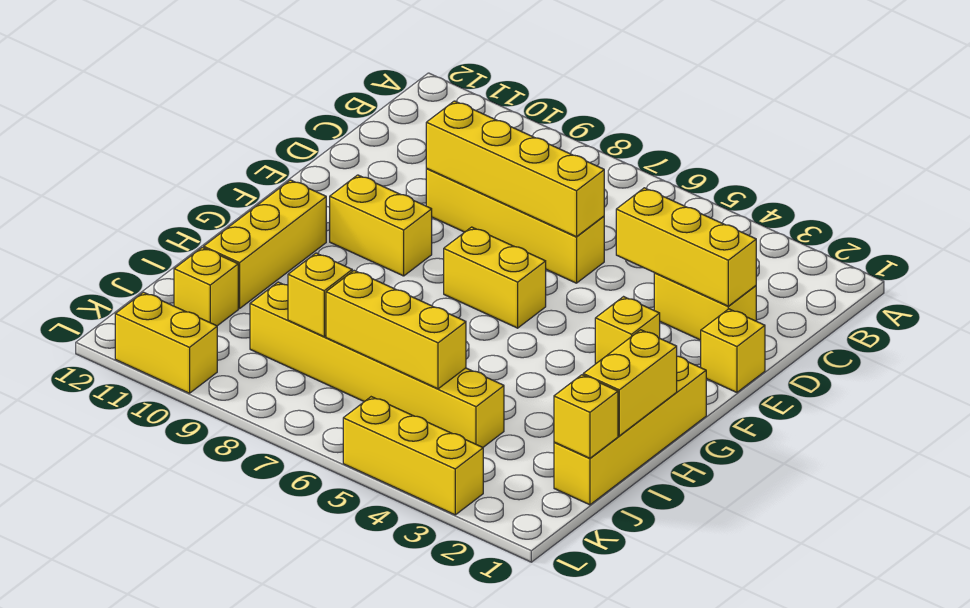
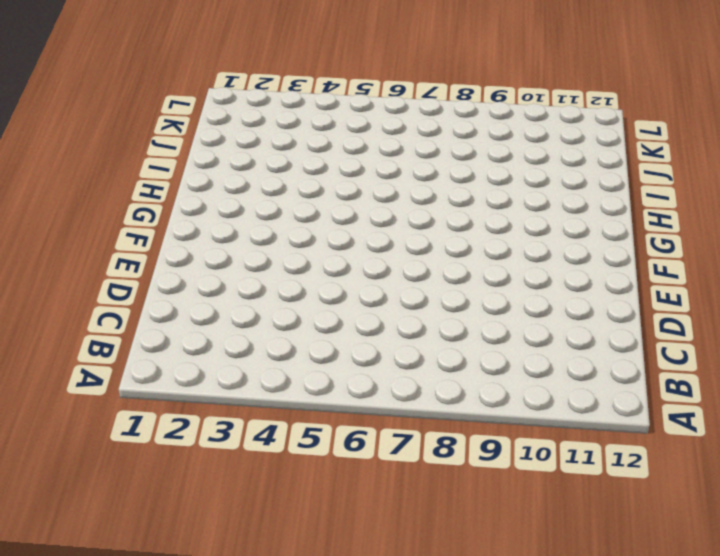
none -> yellow brick D2:D3 level 1
none -> yellow brick D6:D9 level 1
none -> yellow brick E1 level 1

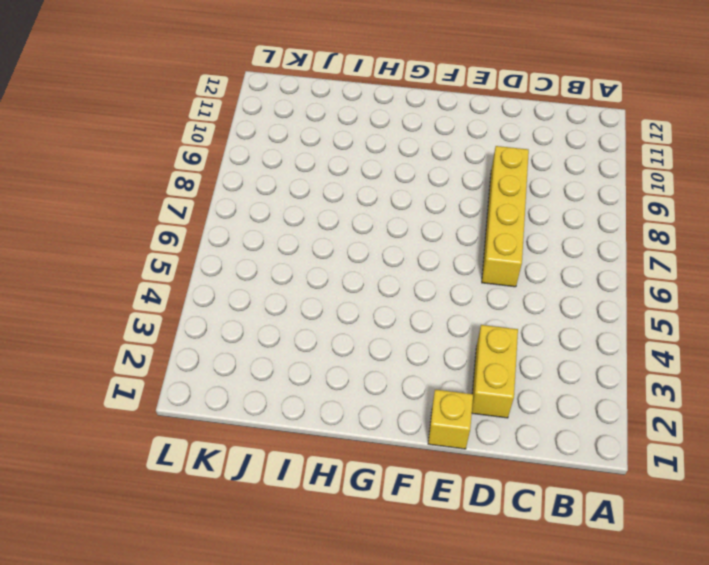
none -> yellow brick F3 level 1
none -> yellow brick F6:F7 level 1
none -> yellow brick F9:F10 level 1

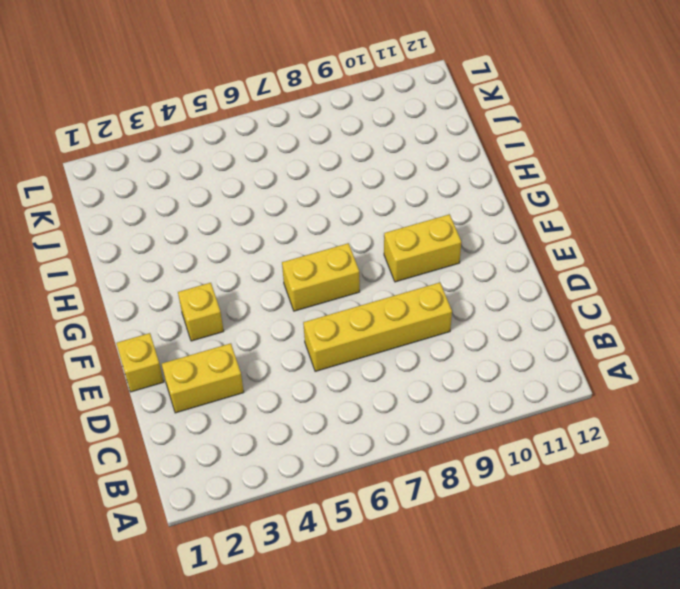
none -> yellow brick G1:J1 level 1
none -> yellow brick G11:I11 level 1
none -> yellow brick J4:J9 level 1

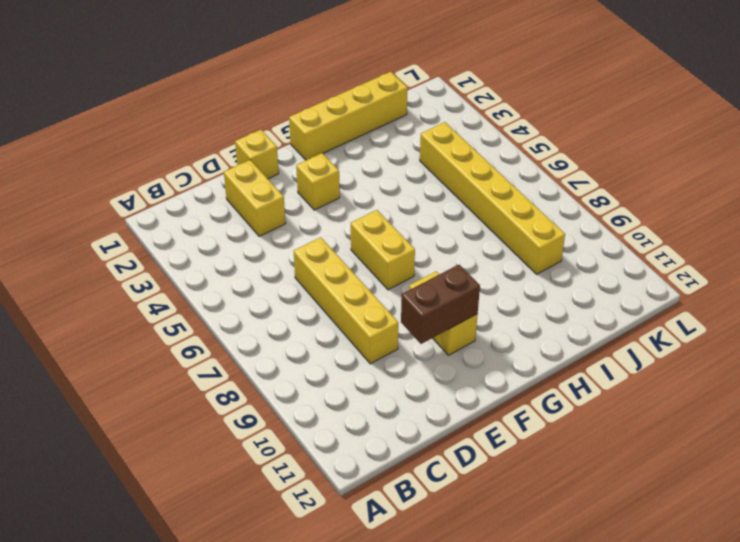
brown brick E10:F10 level 2 -> none
none -> yellow brick G11:I11 level 1
none -> yellow brick J11 level 1
none -> yellow brick L3:L5 level 1

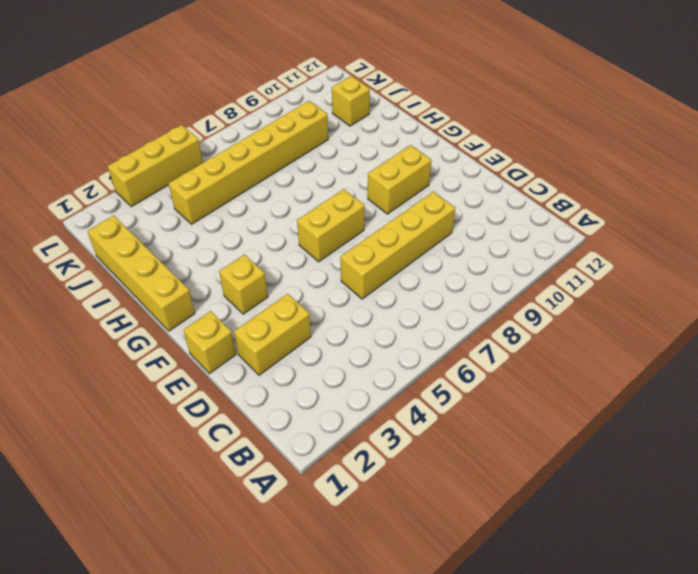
none -> yellow brick G11:I11 level 1
none -> yellow brick L10:L11 level 1
none -> yellow brick D2:D4 level 2

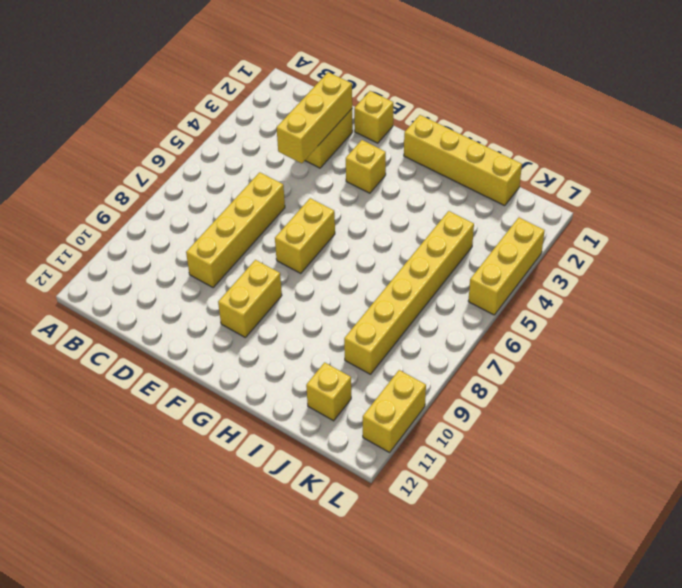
none -> yellow brick G11:I11 level 1
none -> yellow brick D6:D9 level 2
none -> yellow brick H1:I1 level 2

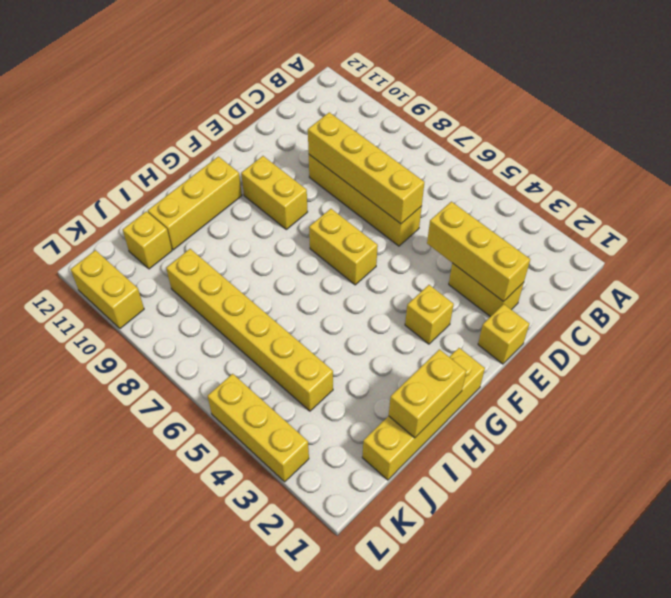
none -> yellow brick J1 level 2
none -> yellow brick J5:J7 level 2
none -> yellow brick J8 level 2

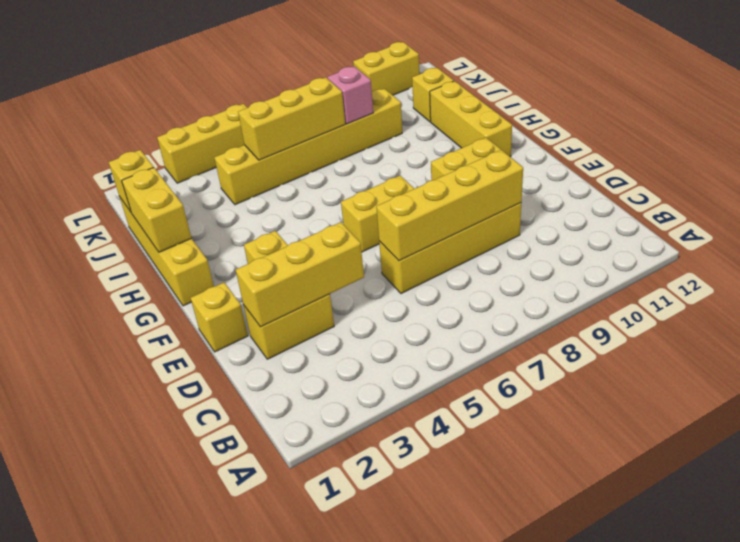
pink brick J8 level 2 -> yellow brick J8 level 2

